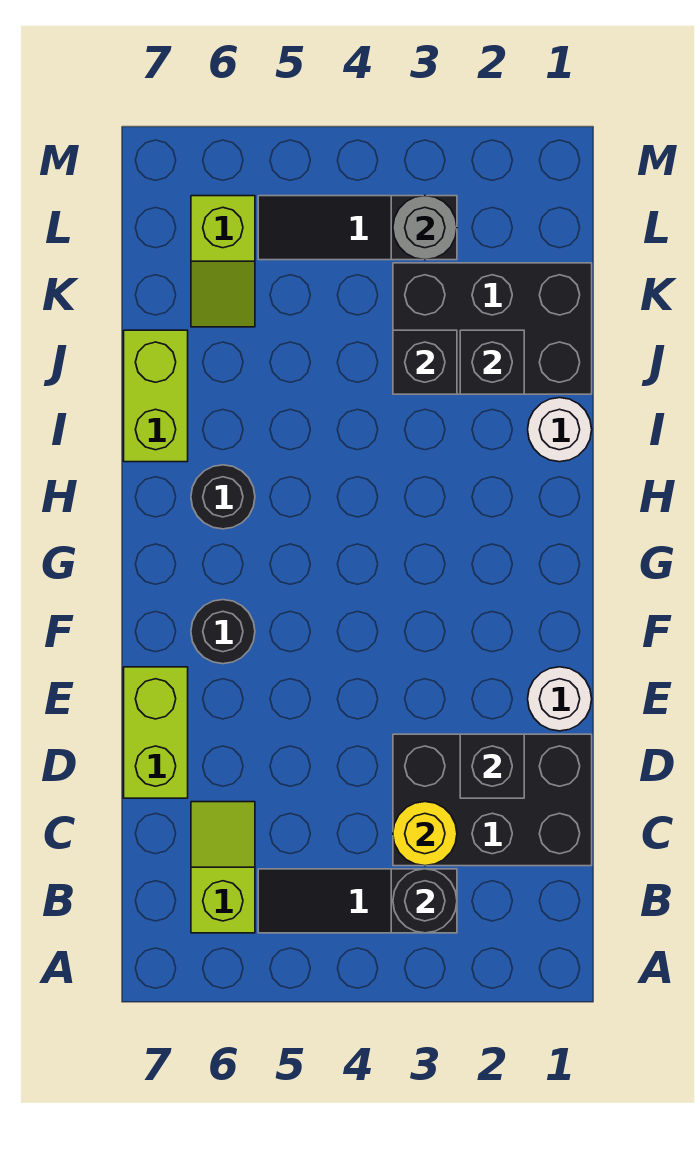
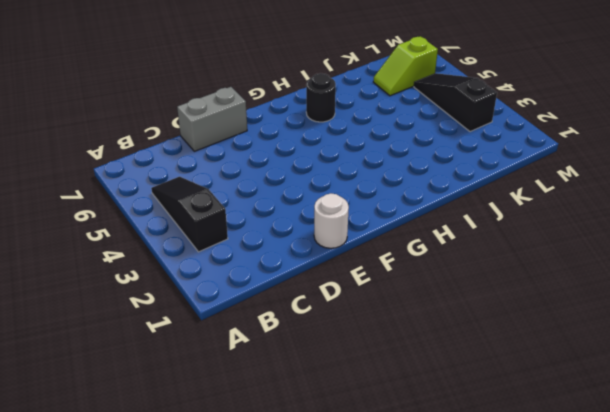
grey brick D7:E7 level 1 -> lime brick D7:E7 level 1
none -> lime slope B6:C6 level 1 top B
none -> black brick C1:D3 level 1
none -> black round brick F6 level 1

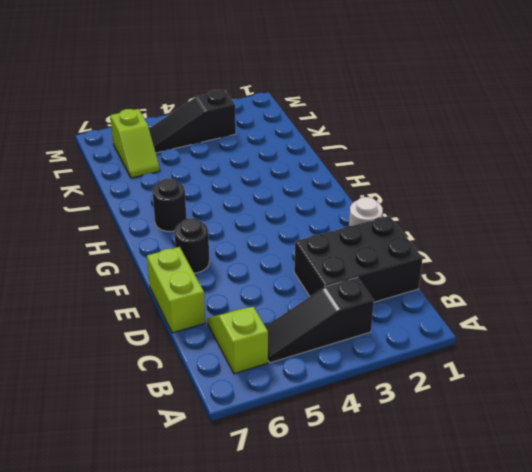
none -> white round brick I1 level 1
none -> lime brick I7:J7 level 1
none -> black brick J1:K3 level 1

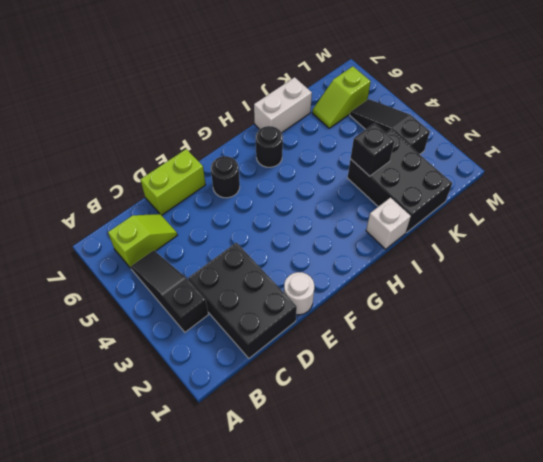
white brick I1 level 1 -> white round brick I1 level 1
white brick I7:J7 level 1 -> lime brick I7:J7 level 1
none -> black round brick B3 level 2
none -> yellow round brick C3 level 2
none -> black brick D2 level 2

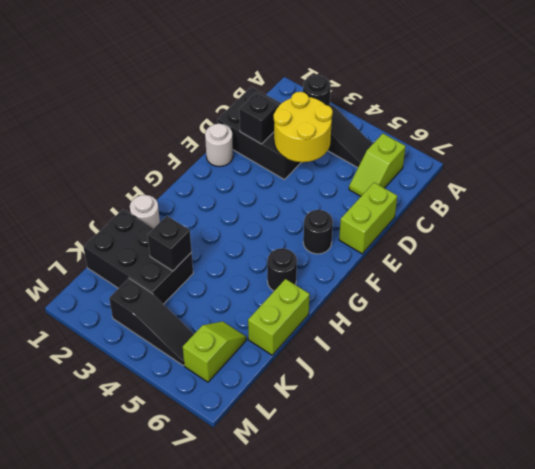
yellow round brick C3:D4 level 2 -> yellow round brick C3 level 2
none -> black brick J2 level 2
none -> grey round brick L3 level 2

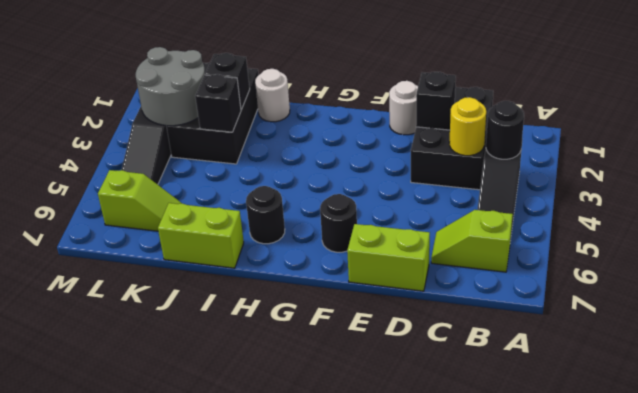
grey round brick K2:L3 level 2 -> grey round brick L3 level 2

